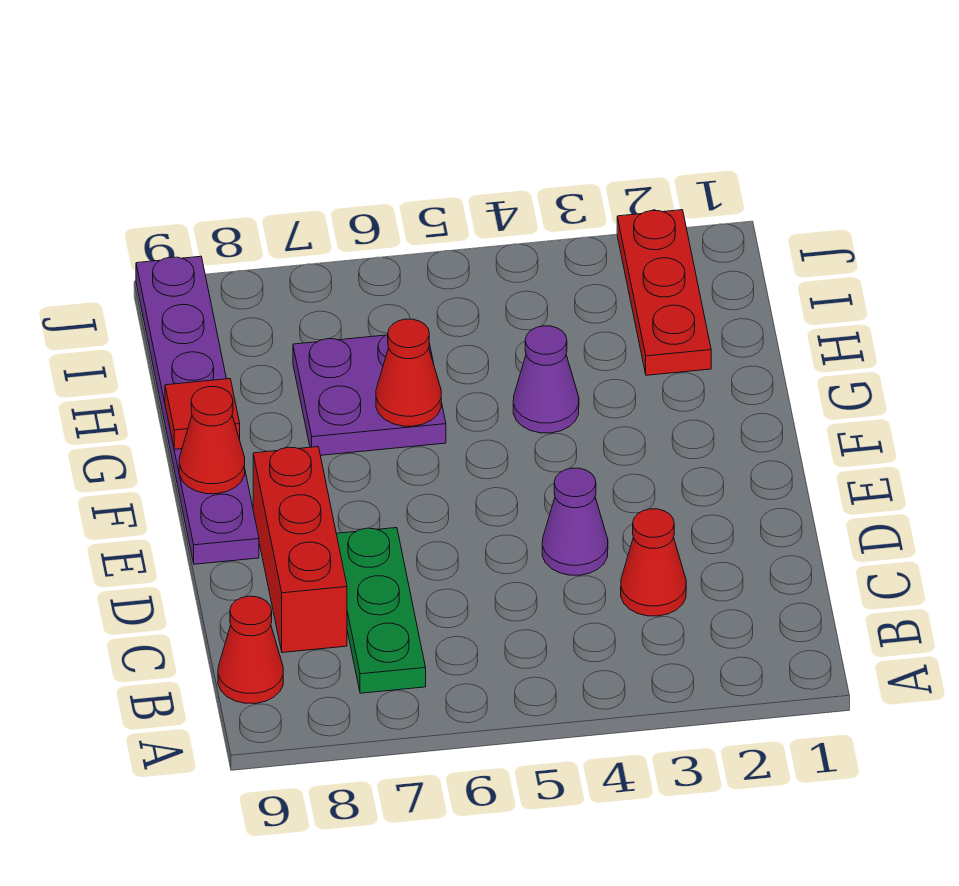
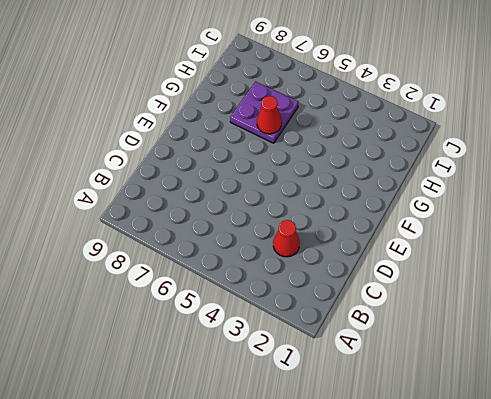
none -> green plate B7:D7 level 1
none -> red cone B9 level 1
none -> red brick C8:E8 level 1

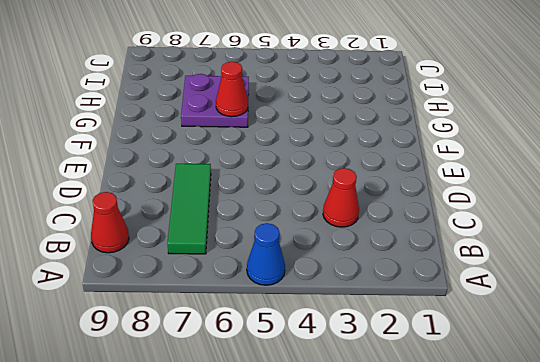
blue cone A5 level 1 -> none
green tile B7:D7 level 1 -> green plate B7:D7 level 1
none -> red brick C8:E8 level 1
none -> purple cone D4 level 1
none -> purple plate E9:J9 level 1

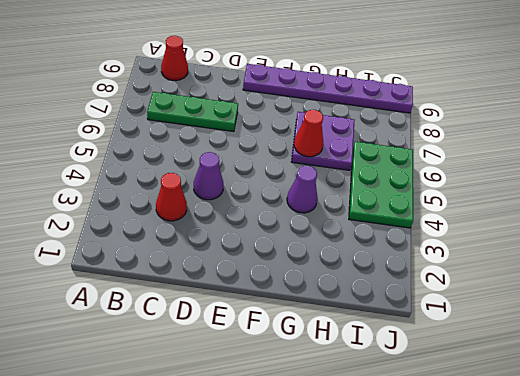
green plate I4:J6 level 1 -> none
none -> red brick C8:E8 level 1
none -> red plate H2:J2 level 1
none -> red cone F9 level 2

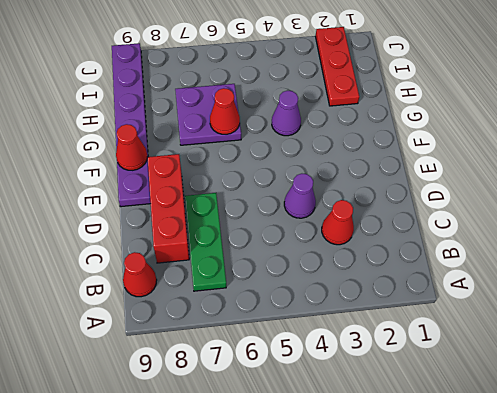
none -> red tile G9 level 2

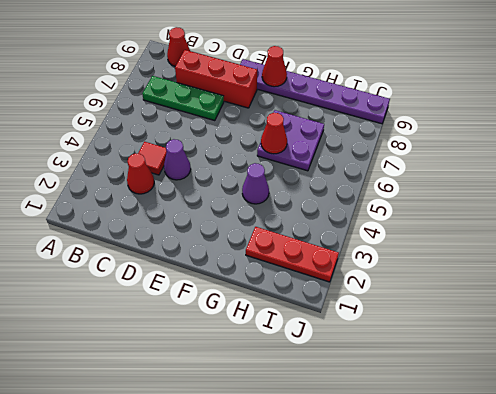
red tile C4 level 1 -> red tile G9 level 2

